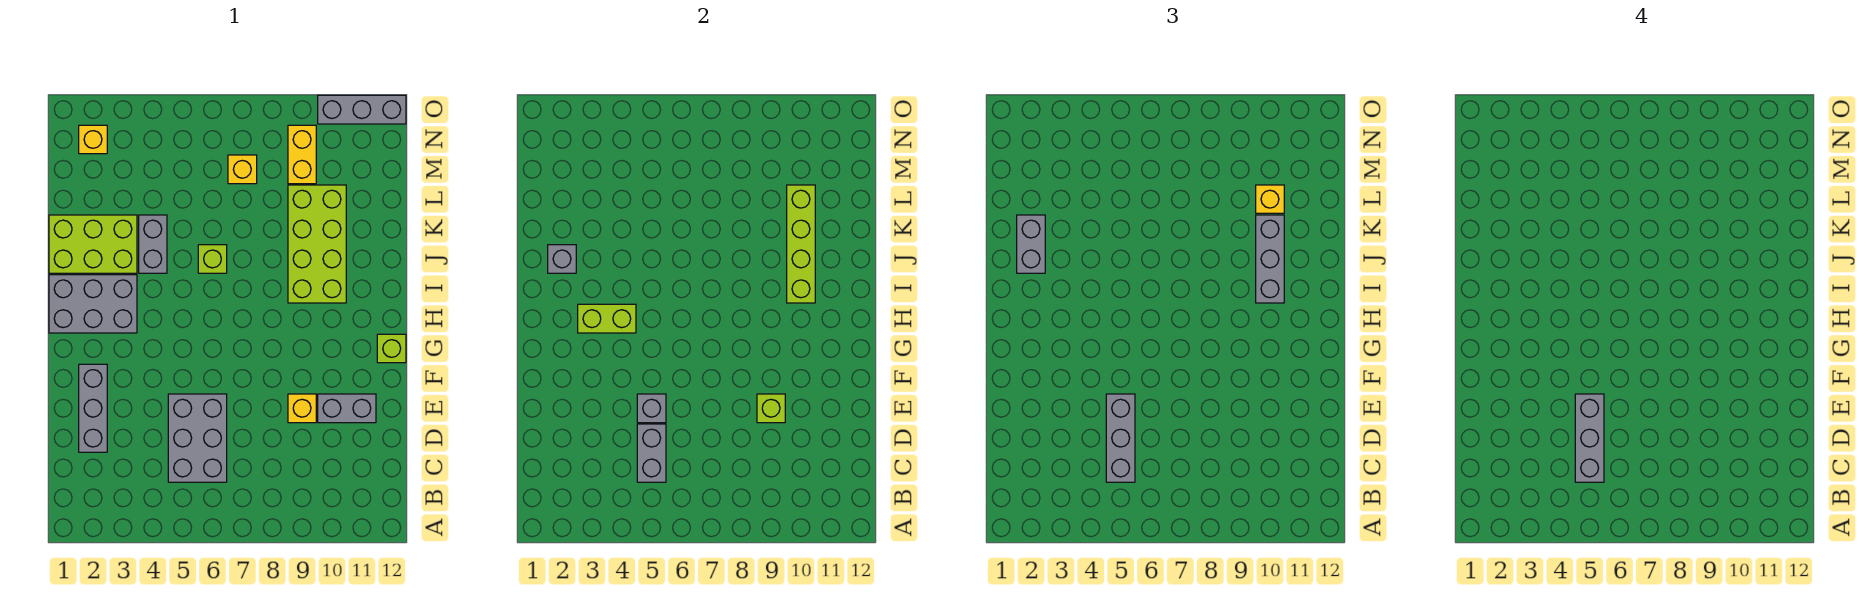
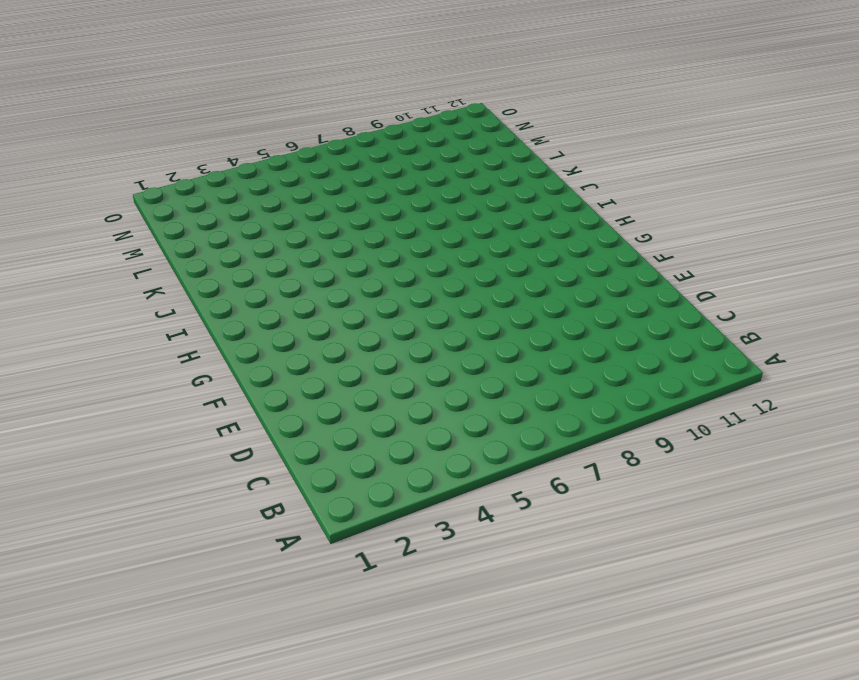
none -> grey brick C5:E6 level 1
none -> grey brick D2:F2 level 1
none -> yellow brick E9 level 1

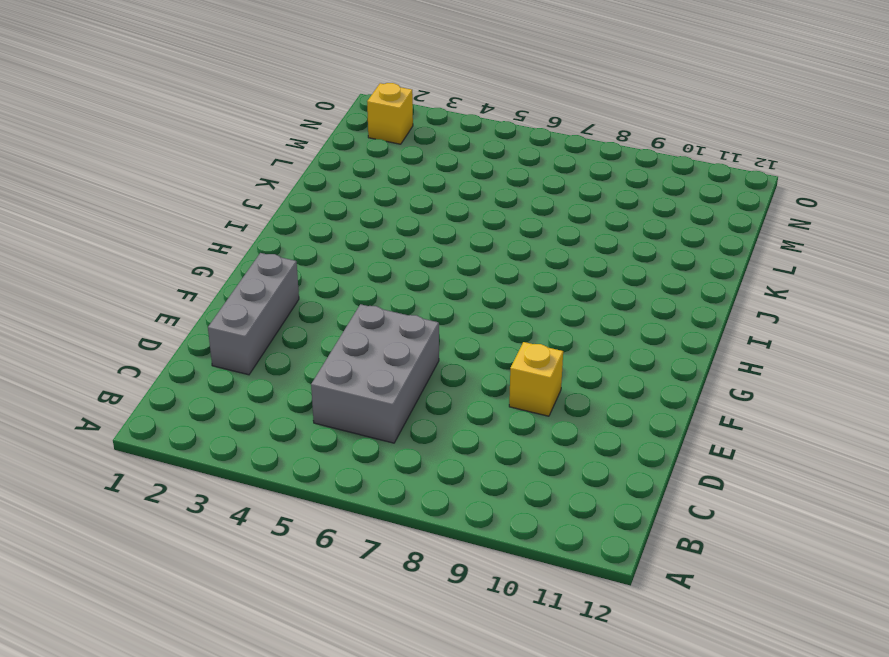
none -> grey brick E10:E11 level 1
none -> lime brick G12 level 1
none -> grey brick H1:I3 level 1

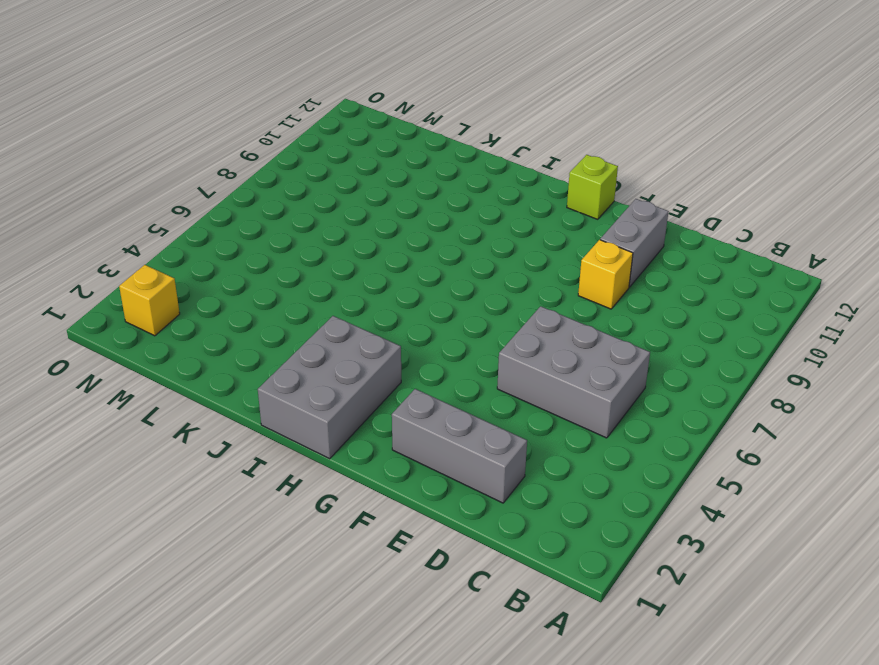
none -> lime brick I9:L10 level 1
none -> lime brick J1:K3 level 1
none -> grey brick J4:K4 level 1

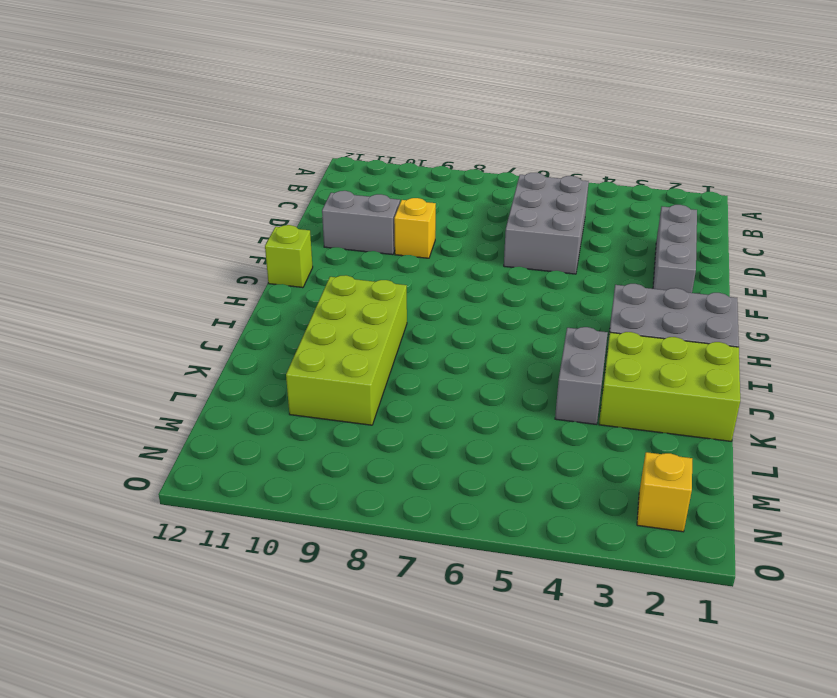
none -> lime brick J6 level 1
none -> yellow brick M7 level 1
none -> yellow brick M9:N9 level 1

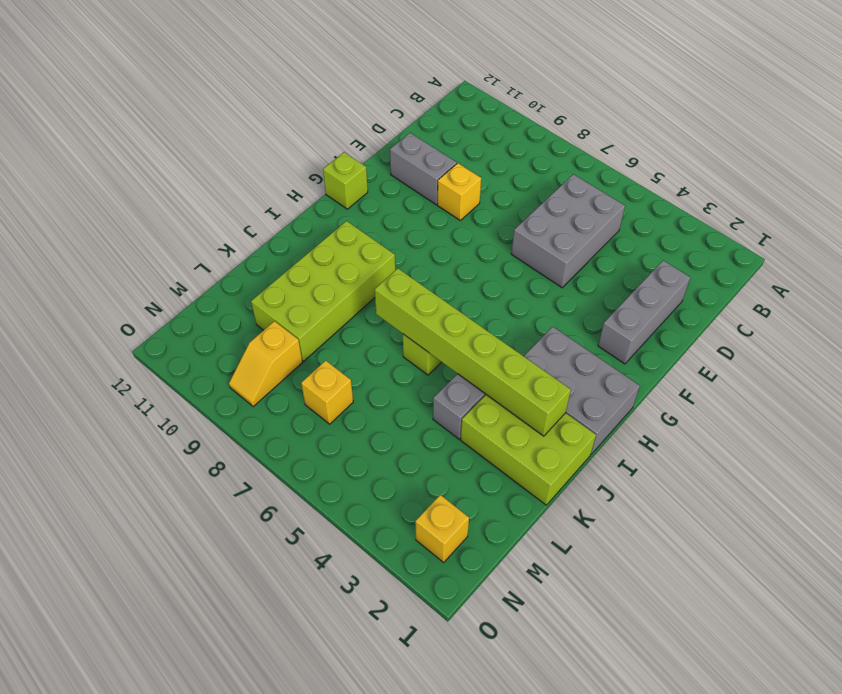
lime brick J2:J7 level 2 -> grey brick J2 level 2
yellow slope M9:N9 level 1 top M -> yellow brick M9:N9 level 1
none -> grey brick O10:O12 level 1
none -> grey brick C5:D5 level 2
none -> grey brick E5 level 2

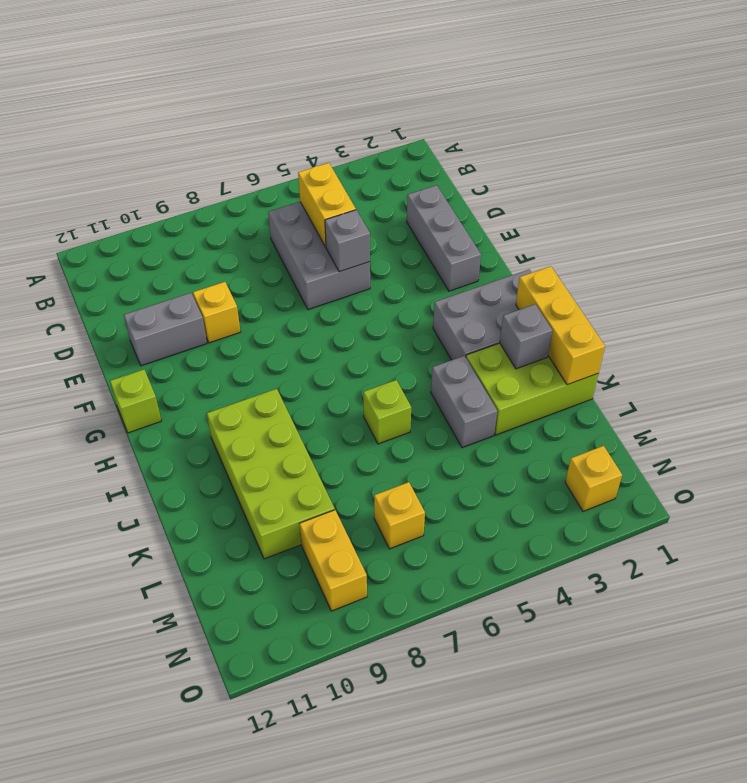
yellow brick C5:D5 level 2 -> grey brick C5:D5 level 2
yellow brick I1:K1 level 2 -> none
none -> grey brick O10:O12 level 1
none -> lime brick E9 level 2
none -> lime brick H3:H4 level 2

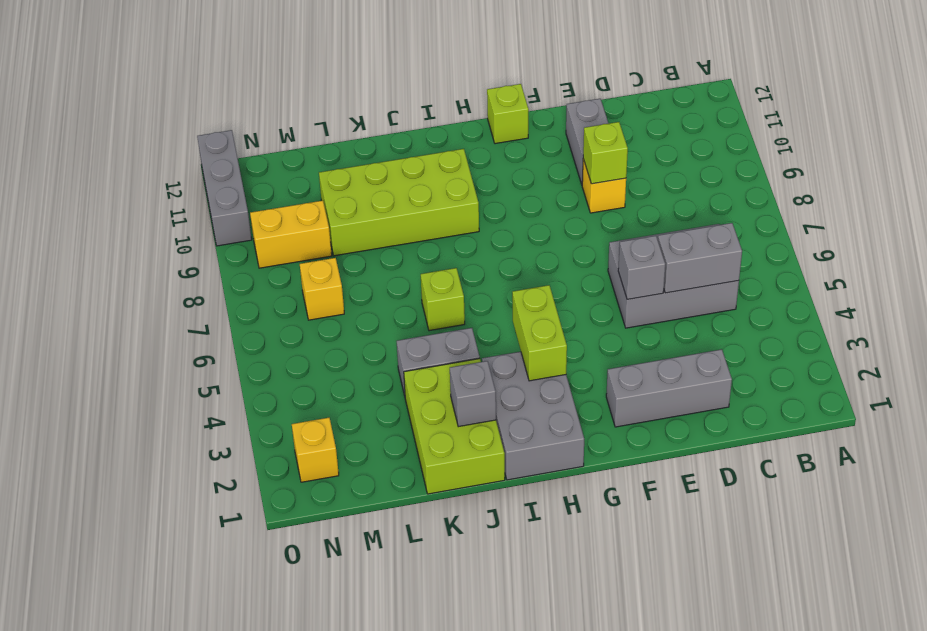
none -> lime brick I10:L10 level 2
none -> grey brick C5:E5 level 3
none -> grey brick I10:K10 level 3

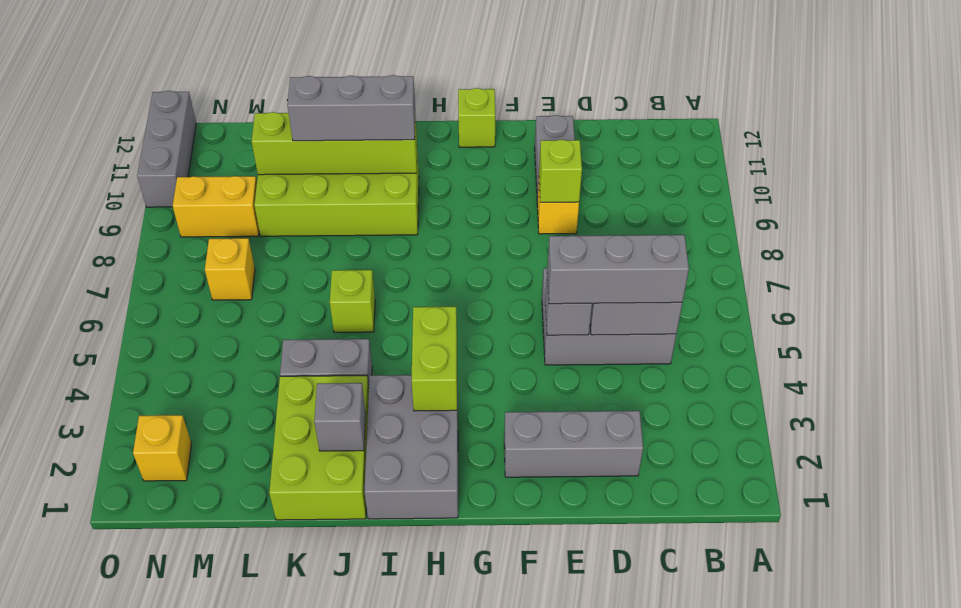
none -> grey brick J2:K2 level 3
none -> yellow brick L10 level 3
none -> grey brick C5:E5 level 4

